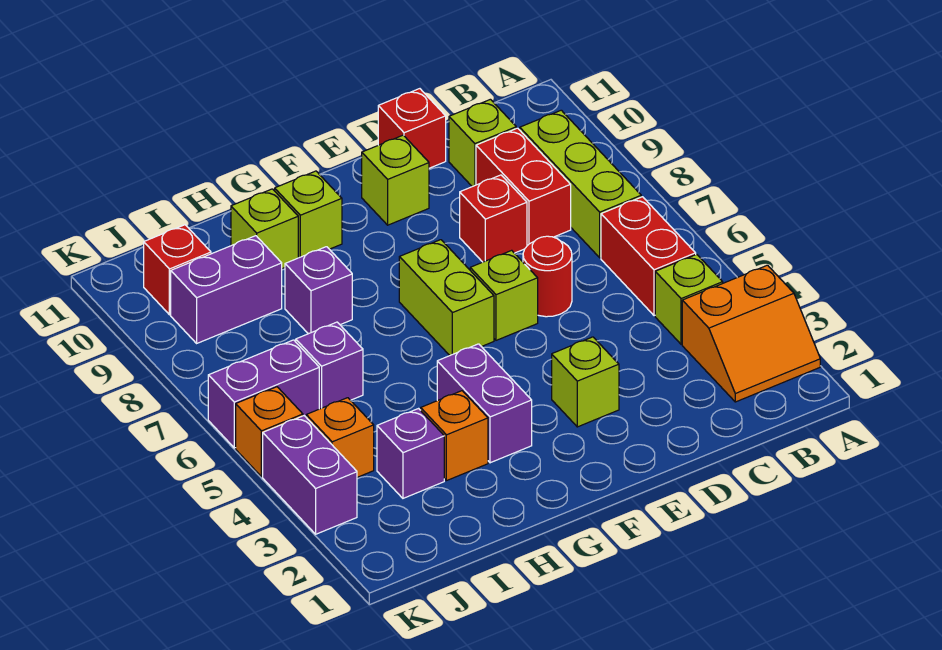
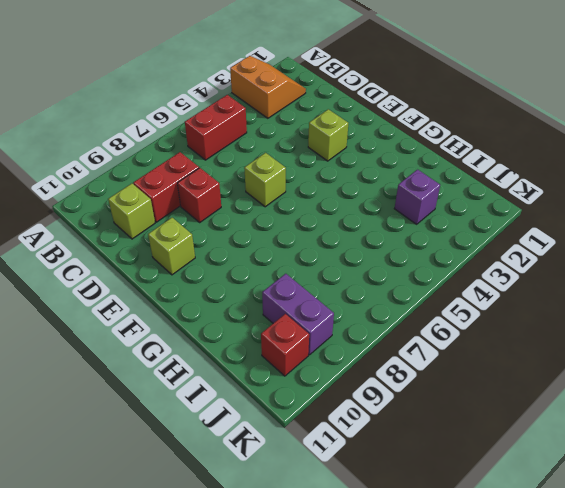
none -> lime brick B4 level 1
none -> lime brick B7:B9 level 1
none -> red round brick D6 level 1

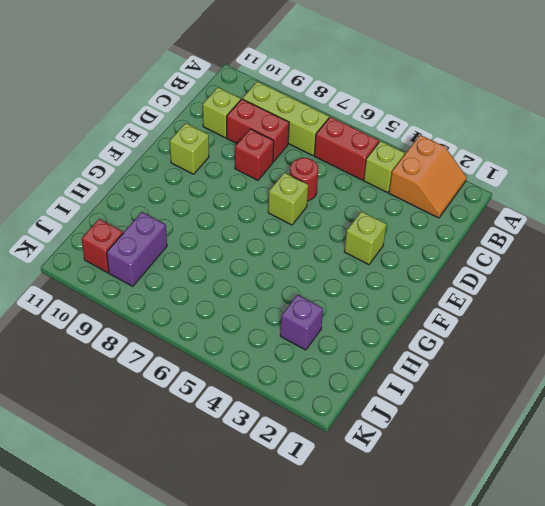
none -> red brick D11 level 1
none -> lime brick F6:F7 level 1
none -> purple brick G3:G4 level 1

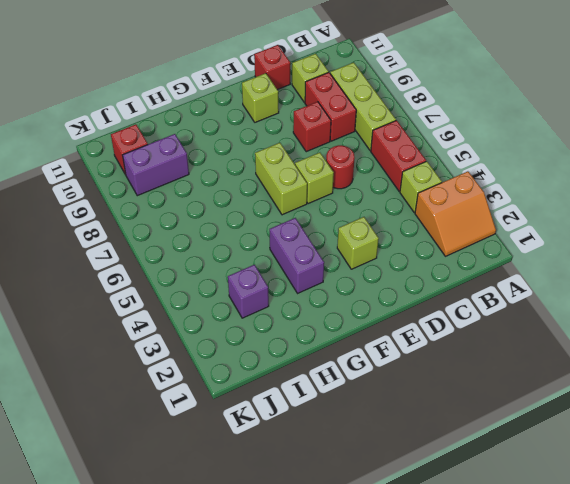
none -> lime brick G10 level 1
none -> orange brick H3 level 1
none -> purple brick H8 level 1

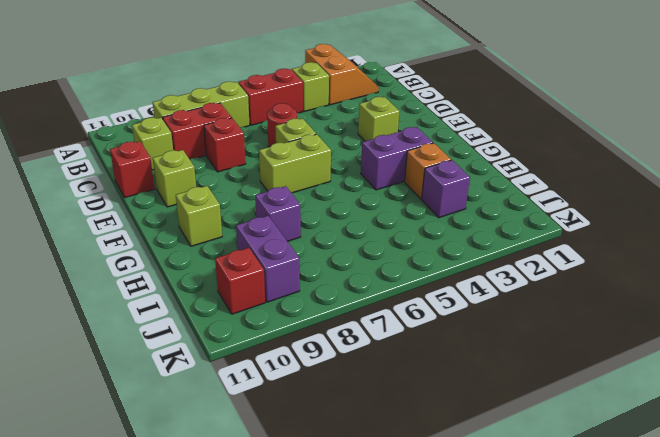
none -> lime brick H10 level 1
none -> purple brick I6 level 1
none -> orange brick J4 level 1

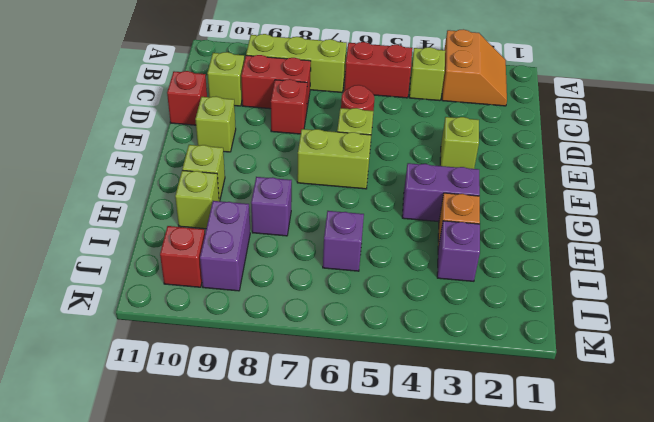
none -> orange brick J4 level 1
none -> purple brick J6:K6 level 1
none -> purple brick K3:K4 level 1

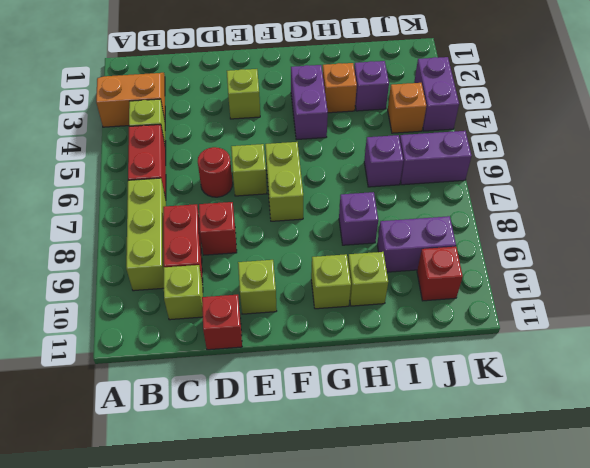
none -> orange brick K5 level 1

